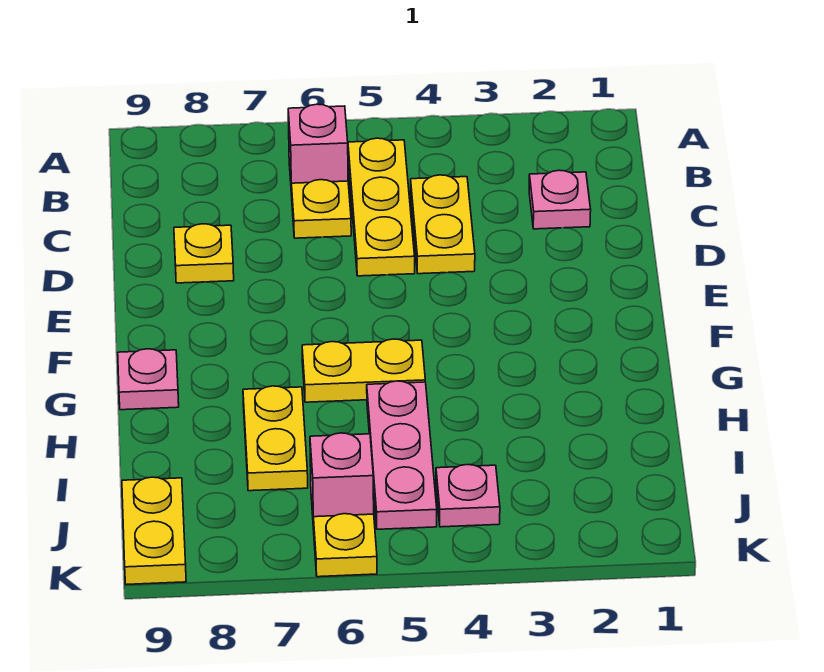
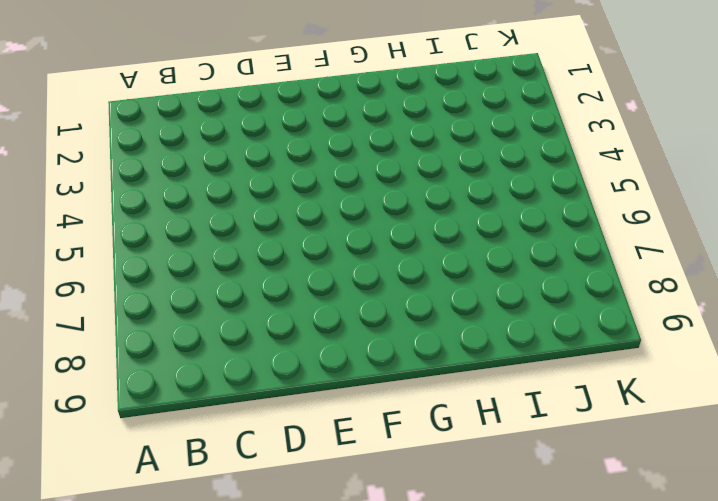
none -> yellow plate B5:D5 level 1
none -> pink brick B6 level 1
none -> pink plate C2 level 1

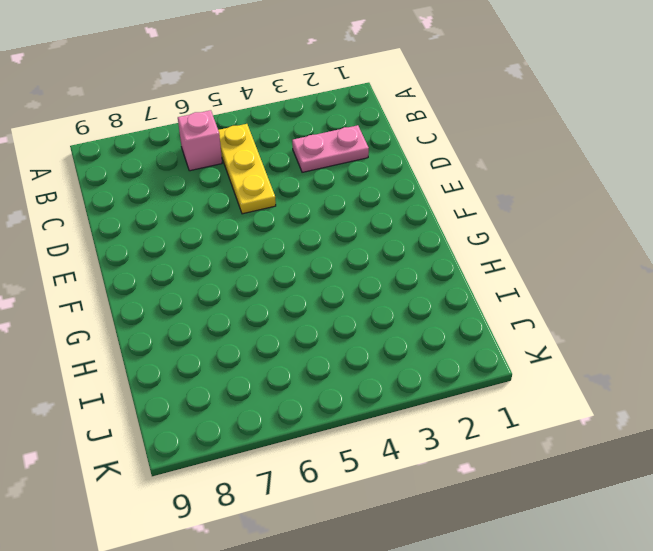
pink plate C2:C3 level 1 -> pink plate C2 level 1
none -> yellow plate C4:D4 level 1
none -> yellow plate C6 level 1
none -> yellow plate D8 level 1

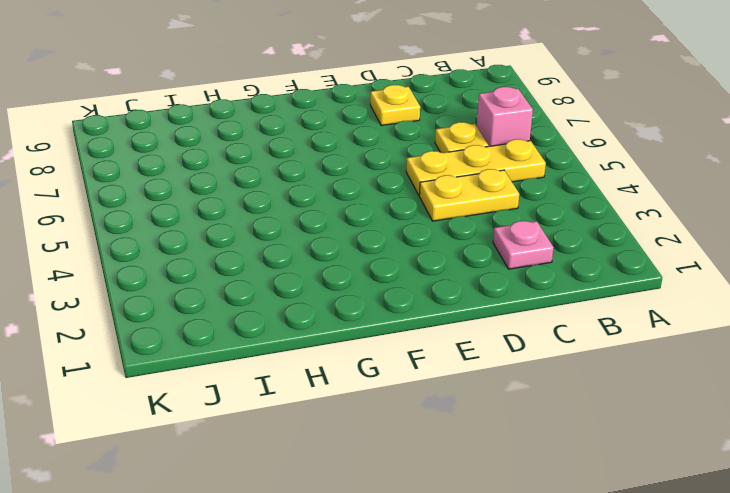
none -> yellow plate G5:G6 level 1
none -> pink plate G9 level 1
none -> pink plate H5:J5 level 1

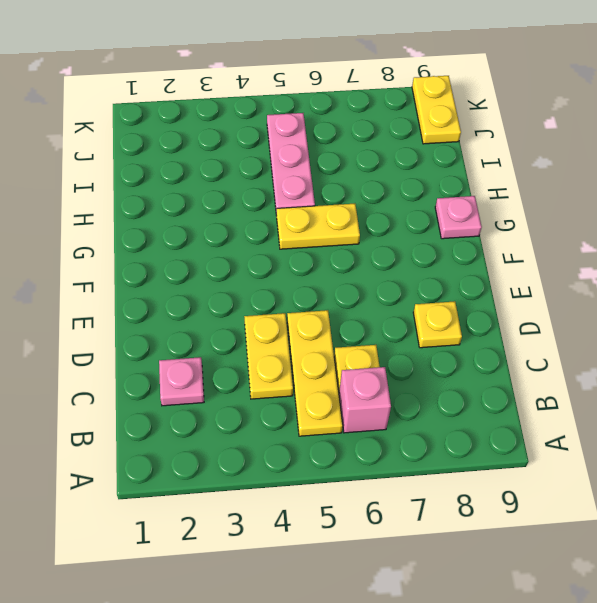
none -> yellow plate H7:I7 level 1
none -> pink plate J4 level 1
none -> pink brick J6 level 1

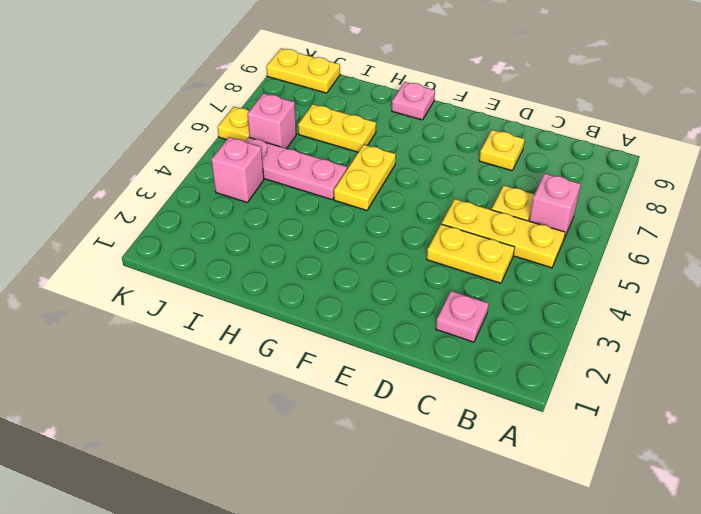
pink brick J4 level 1 -> pink plate J4 level 1

